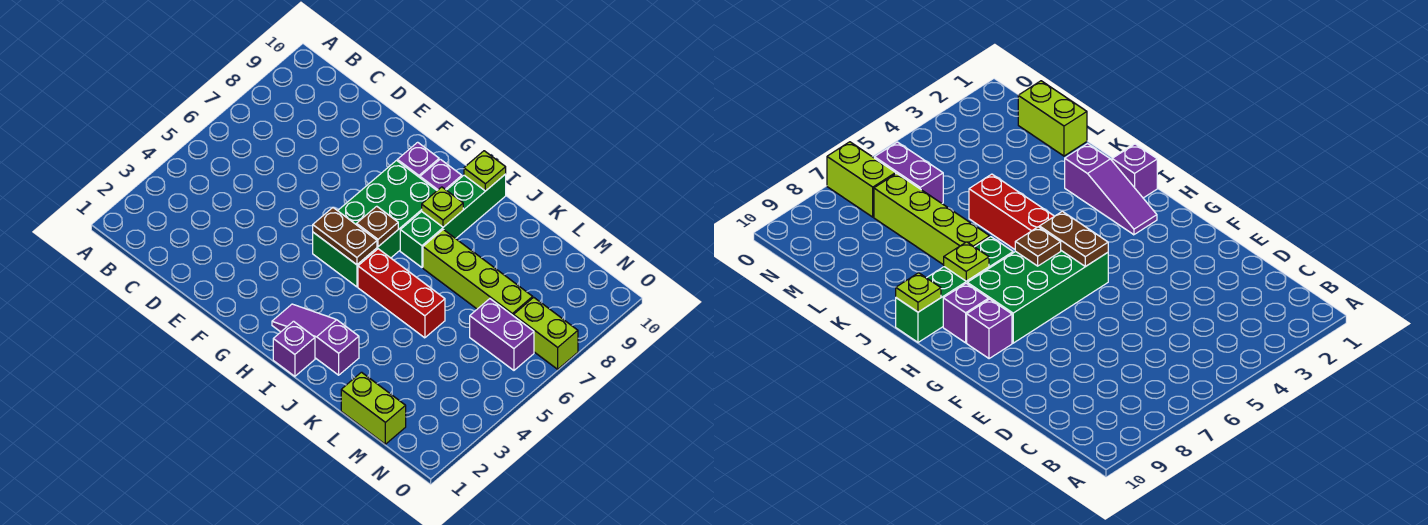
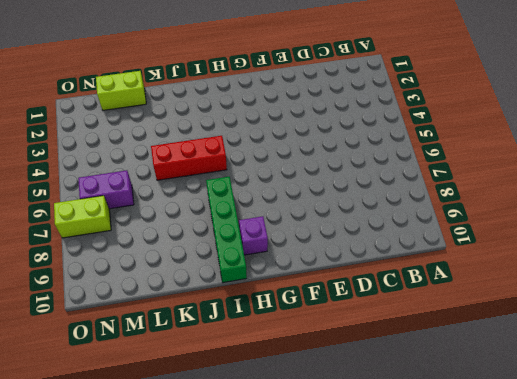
none -> green brick G5:H8 level 1
none -> purple brick G9 level 1
none -> purple slope H2:J2 level 1 top J

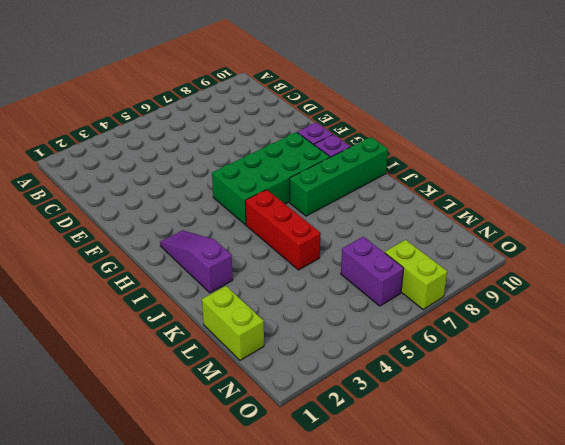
none -> purple brick I1 level 1
none -> lime brick J7:M7 level 1
none -> brown plate G5:H5 level 2

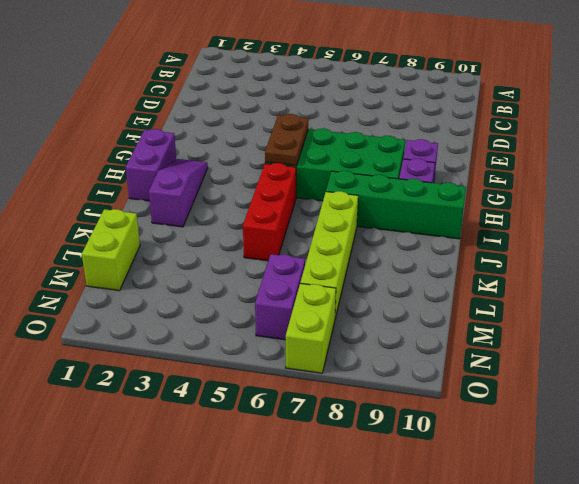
purple brick H1:I1 level 1 -> purple brick I1 level 1
none -> brown plate H6 level 2
none -> lime plate I8 level 2
none -> lime plate I10 level 2

